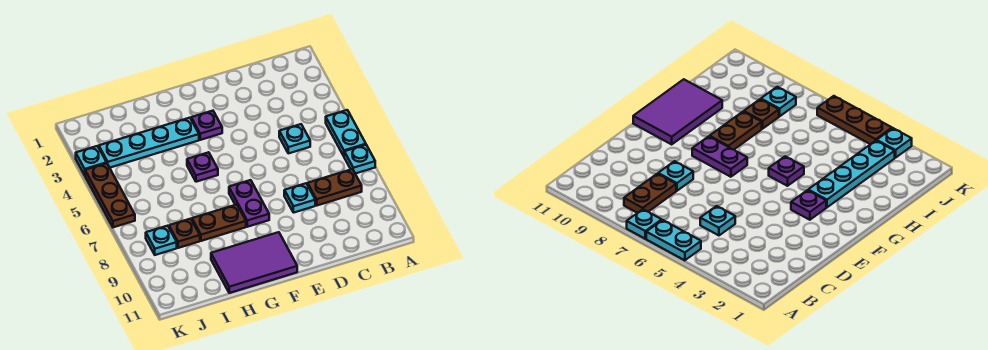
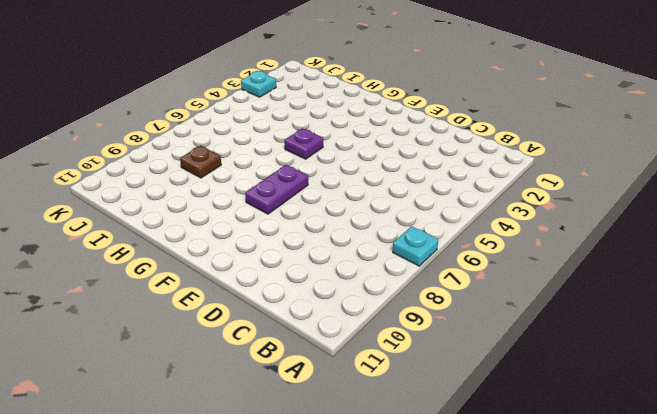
none -> cyan plate A5:A6 level 1
none -> brown plate B8:C8 level 1
none -> cyan plate C5 level 1

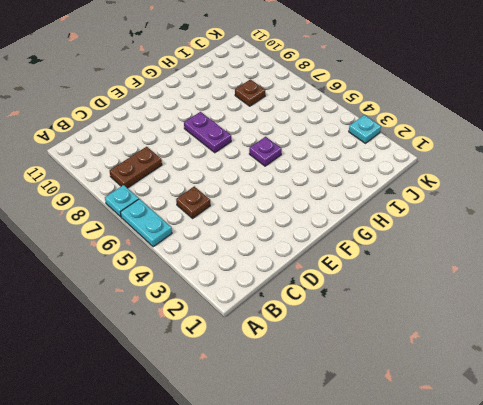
brown plate C5 level 1 -> cyan plate C5 level 1
none -> cyan plate D8 level 1
none -> purple plate F3 level 1
none -> purple tile F10:H11 level 1

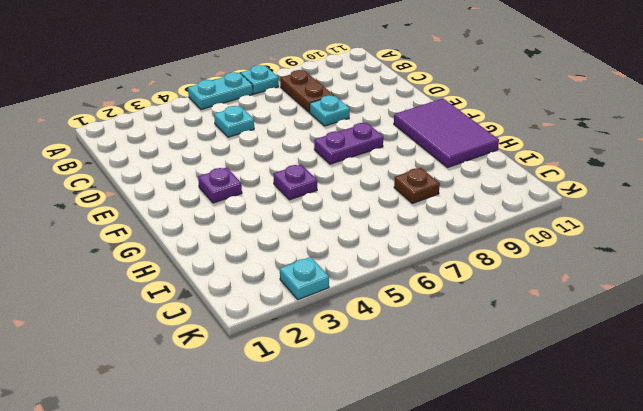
none -> cyan plate G3:J3 level 1
none -> brown plate G8:H8 level 1
none -> cyan plate J8 level 1

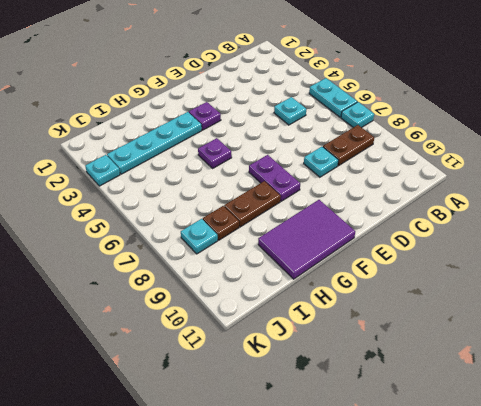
none -> brown plate K4:K6 level 1

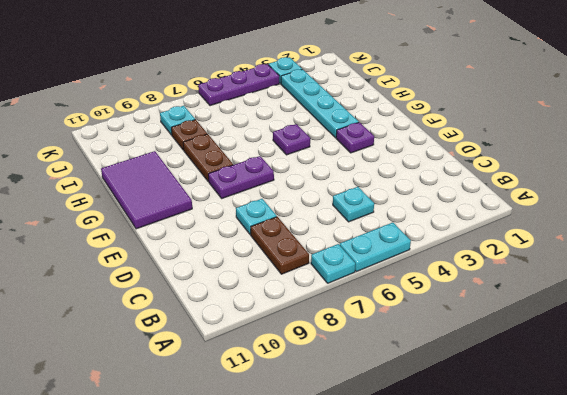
purple plate K4:K6 level 1 -> brown plate K4:K6 level 1

